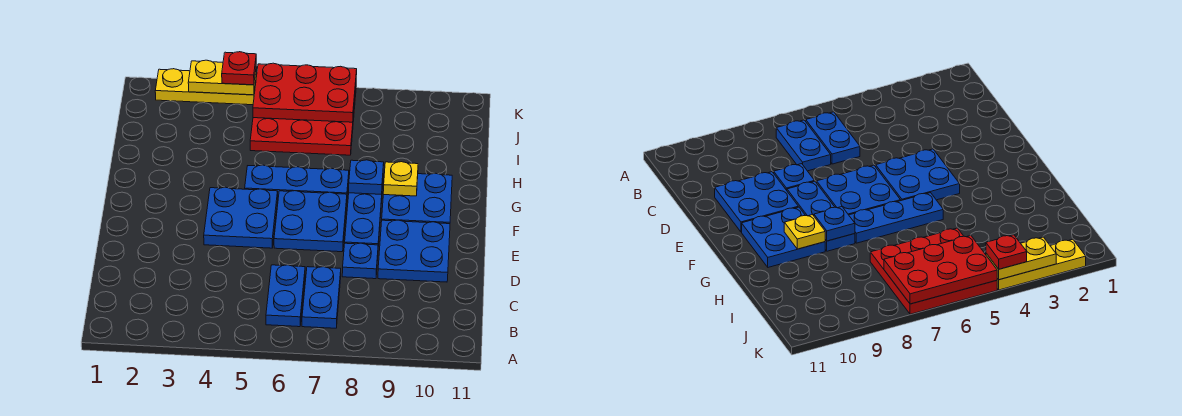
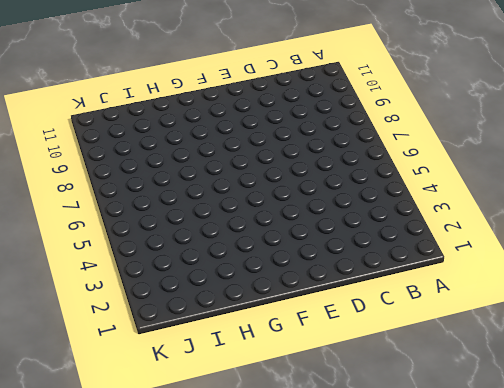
none -> blue plate B6:C6 level 1
none -> blue plate B7:C7 level 1
none -> blue plate D8 level 1

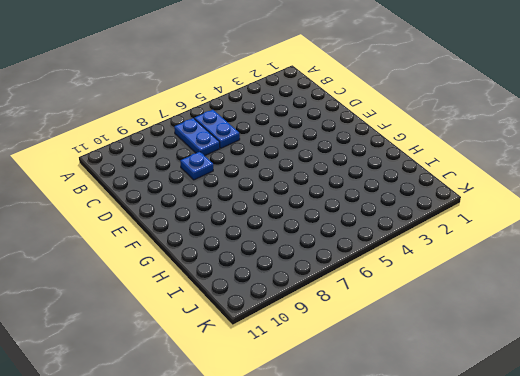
none -> blue plate D9:E10 level 1
none -> blue plate E4:F5 level 1
none -> blue plate E6:F7 level 1

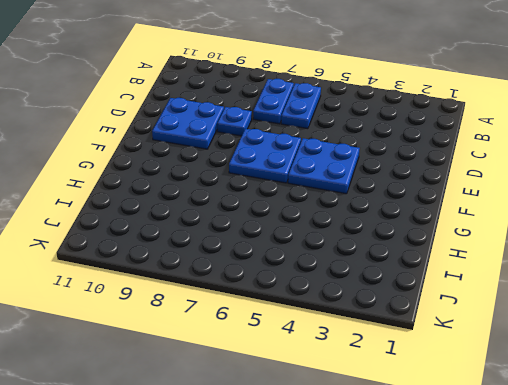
none -> blue plate E8:G8 level 1
none -> blue plate F9:G10 level 1
none -> blue plate G5:G7 level 1

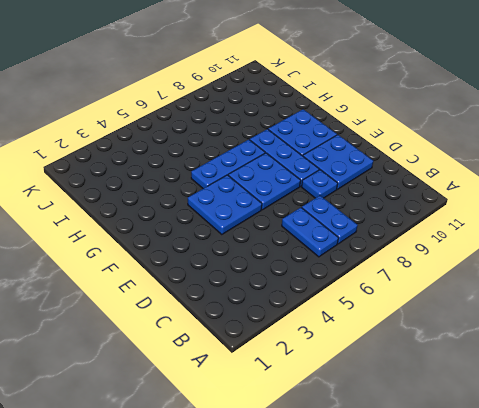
none -> red plate I5:K7 level 1
none -> yellow plate K2:K4 level 1
none -> blue plate G8 level 2

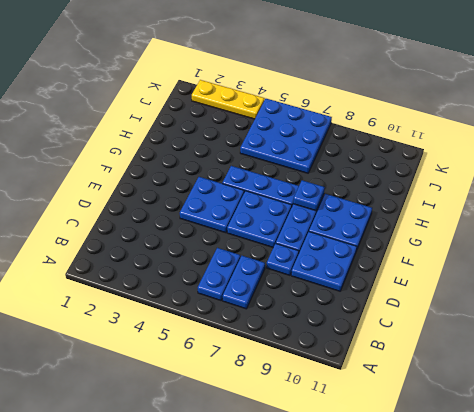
blue plate I5:K7 level 1 -> red plate I5:K7 level 1
none -> yellow plate G9 level 2
none -> red plate J5:K7 level 2
none -> yellow plate K3:K4 level 2

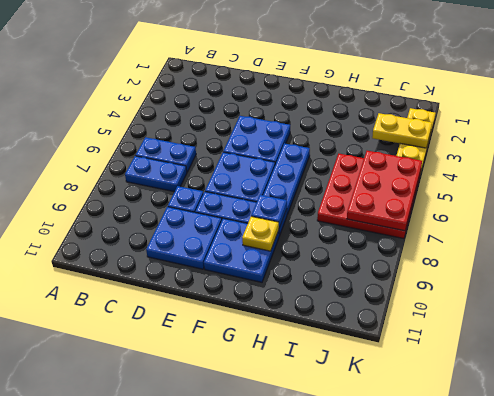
yellow plate J3:K3 level 2 -> yellow plate K3:K4 level 2
none -> red plate K4 level 3

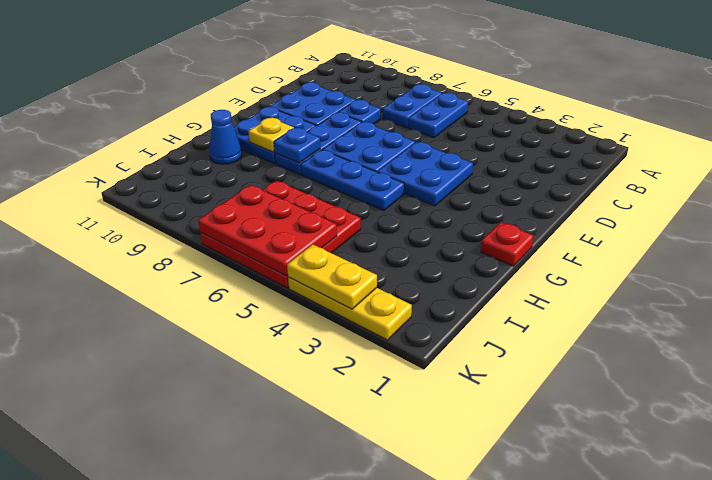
red plate G1 level 1 -> red plate K4 level 3
blue cone H10 level 1 -> none

